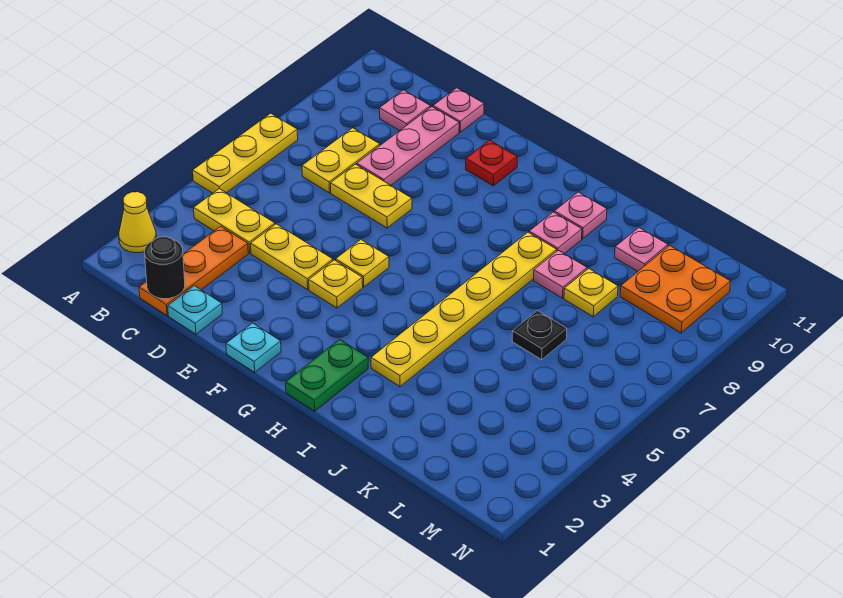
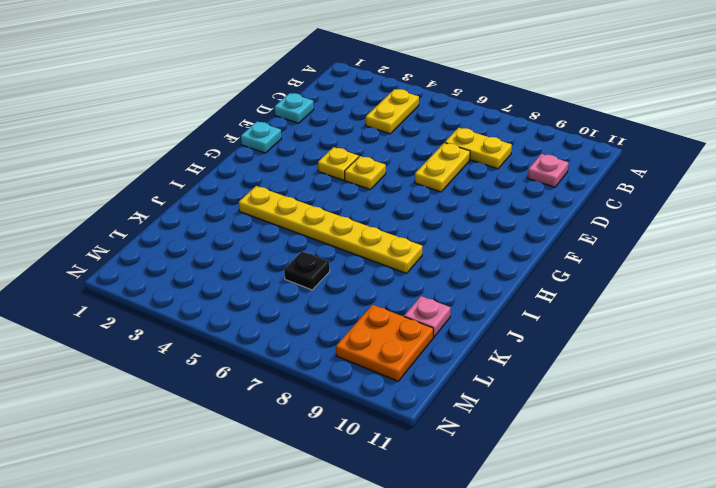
none -> yellow cone A2 level 1
none -> yellow plate A5:A7 level 1
none -> orange plate C1:C3 level 1

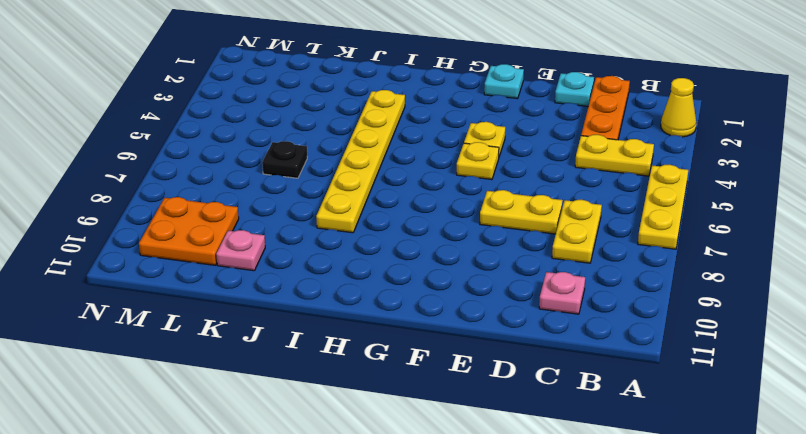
none -> yellow plate D4:E4 level 1
none -> pink plate D8:D10 level 1
none -> pink plate D11 level 1

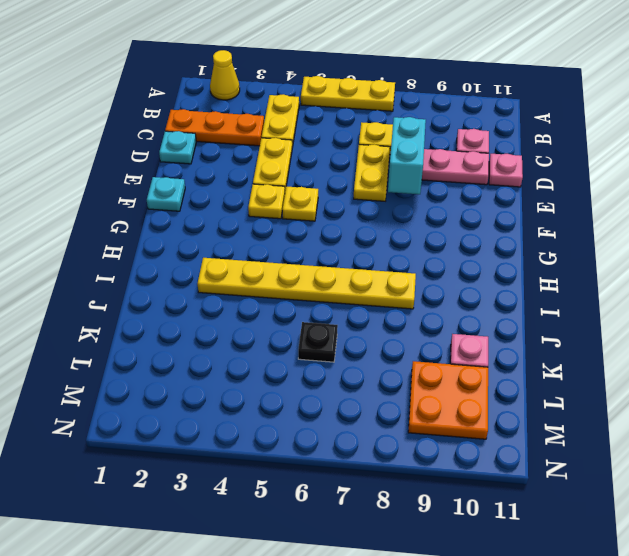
cyan brick D8:E8 level 2 -> none
none -> red plate F10 level 1
none -> green plate H1:H2 level 1
none -> pink plate I9 level 1

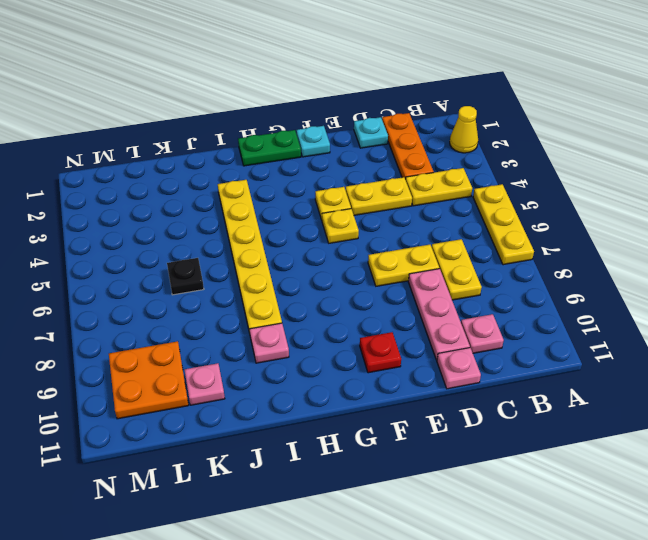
green plate G1:H1 level 1 -> green plate H1:H2 level 1
none -> pink plate I10 level 1
none -> pink plate J8 level 1
none -> yellow plate K8 level 1

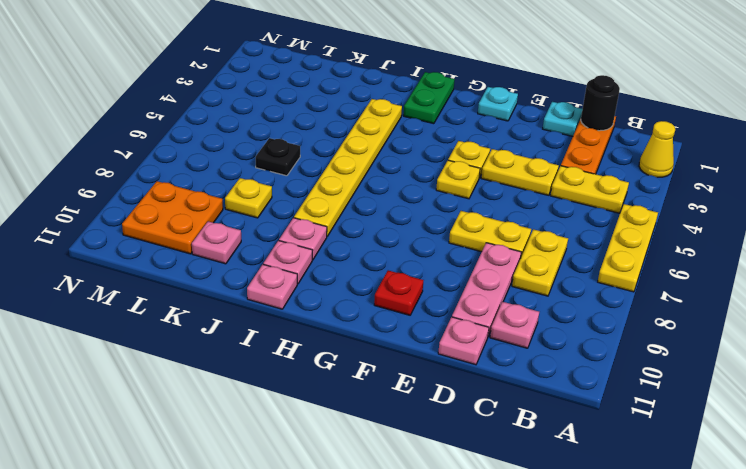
pink plate I11 level 1 -> pink plate J8 level 1

